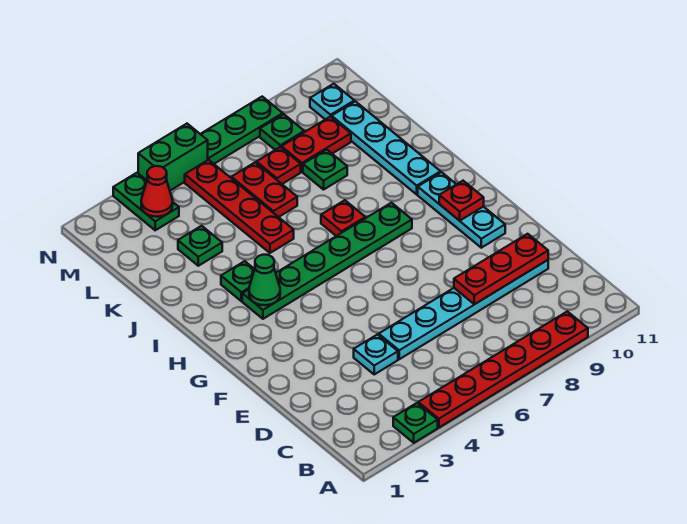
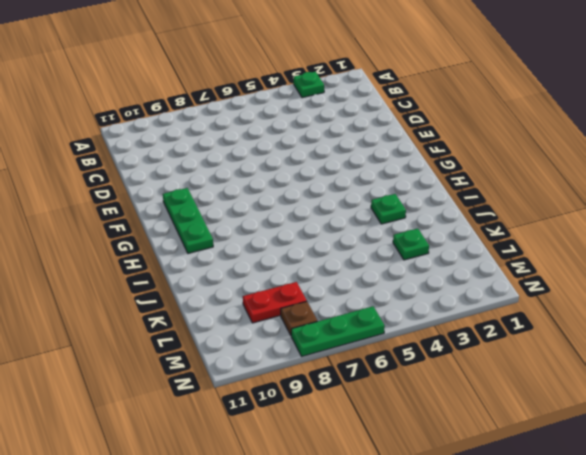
green plate F10:H10 level 1 -> cyan plate F10:H10 level 1
brown plate M8 level 1 -> green plate M8 level 1
none -> red plate A4:A9 level 1
none -> cyan plate D4 level 1
none -> cyan plate D5:D10 level 1

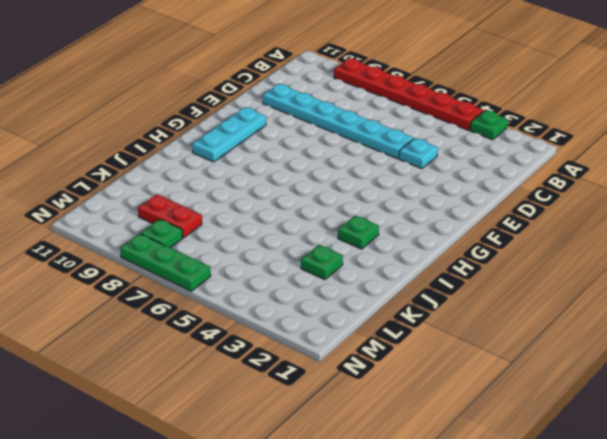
none -> green plate H3:H8 level 1
none -> red plate I7 level 1
none -> cyan plate I10:L10 level 1

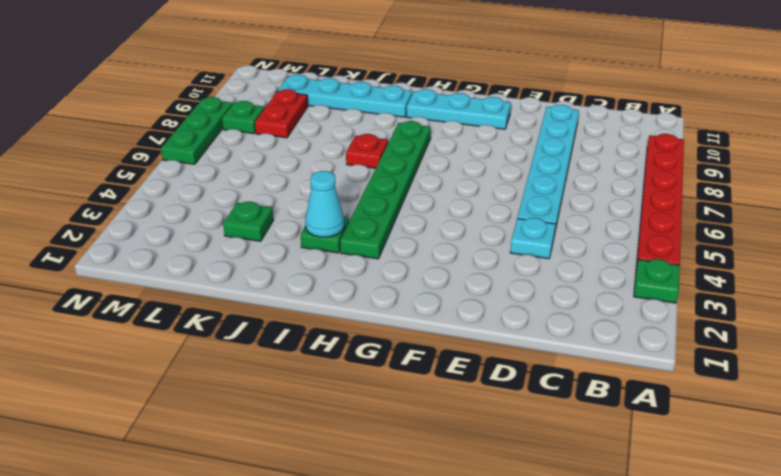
cyan cone I3 level 2 -> none
none -> red plate J5:M5 level 1
none -> red plate K6:L6 level 1
none -> green plate K8 level 1

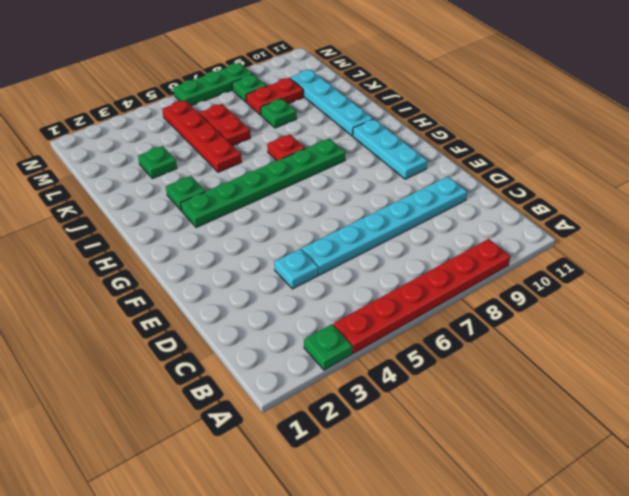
none -> red plate L7 level 1
none -> green plate M3:N3 level 1
none -> cyan plate M10 level 1

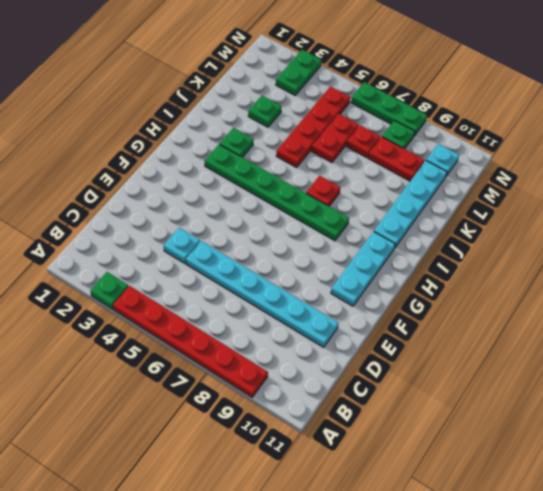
none -> green plate K8 level 1
none -> green brick N4:N5 level 1
none -> red plate D8:D10 level 2

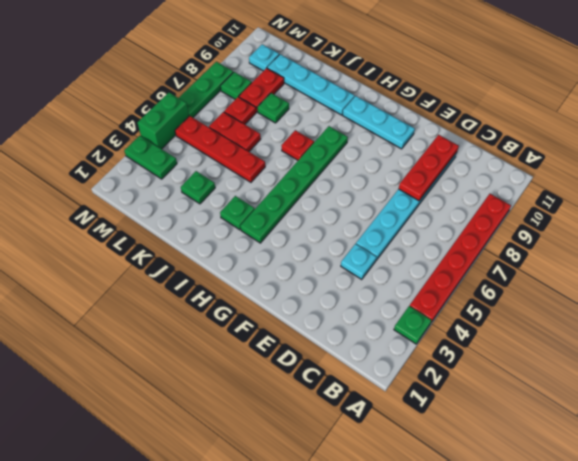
none -> red plate G10 level 2
none -> green cone H3 level 2
none -> red cone M3 level 2

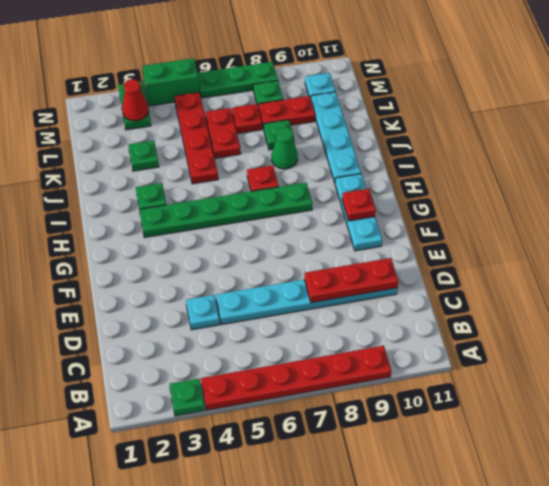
green cone J8 level 1 -> green cone H3 level 2

